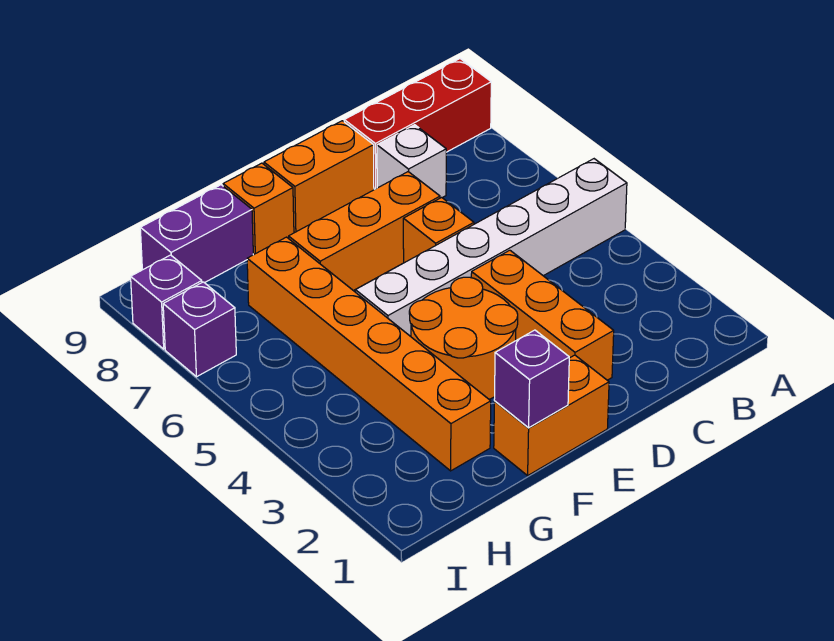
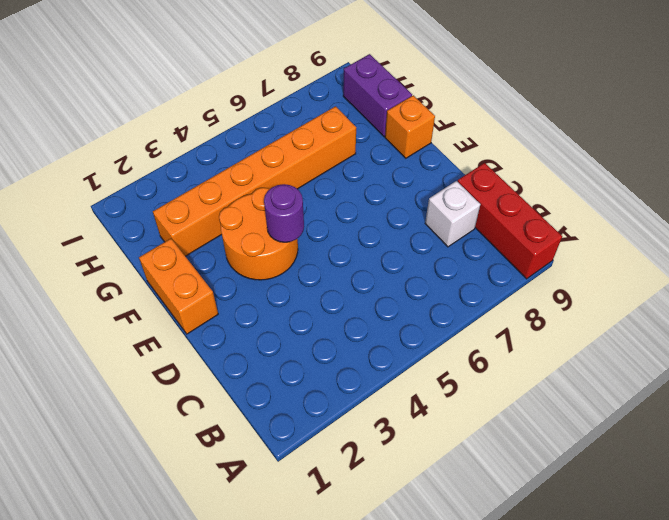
purple round brick E4 level 2 -> none
none -> white brick A5:F5 level 1
none -> orange brick D2:D4 level 1
none -> orange brick D6 level 1

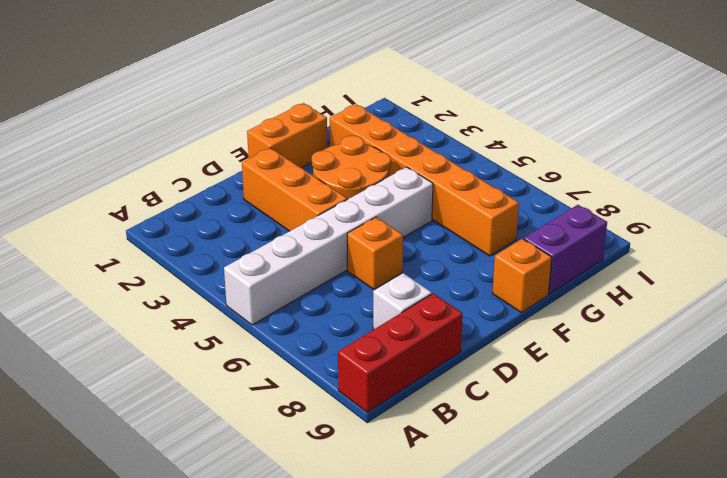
none -> orange brick D7:F7 level 1
none -> orange brick D9:E9 level 1
none -> purple brick I7 level 1

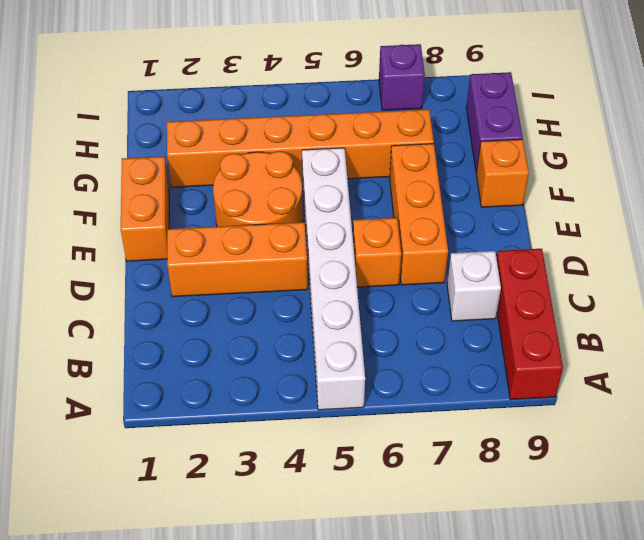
none -> orange brick D9:E9 level 1
none -> purple brick I8 level 1
none -> purple brick F1 level 2

